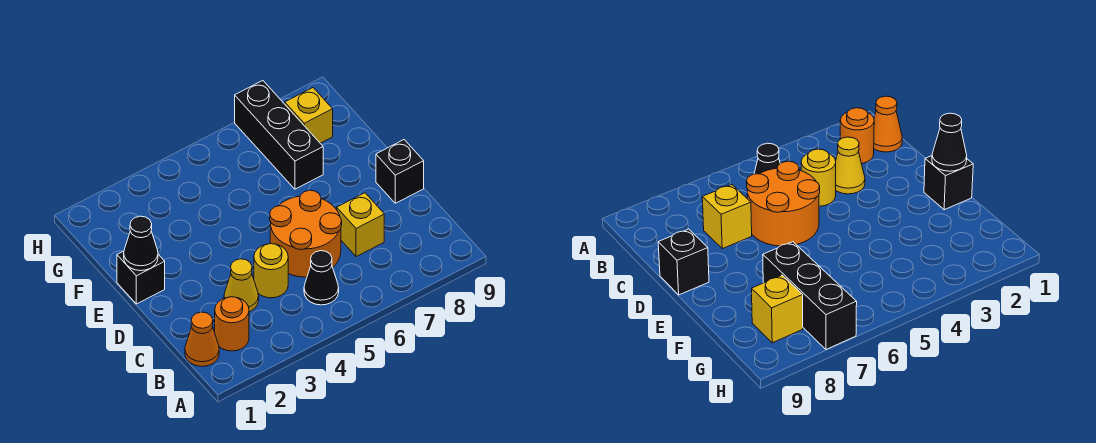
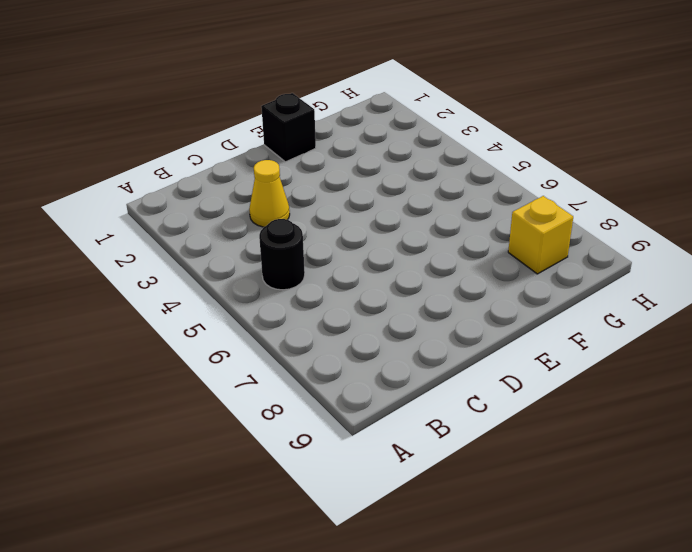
black round brick B5 level 1 -> black cone B5 level 1
none -> orange cone B1 level 1
none -> orange round brick B2 level 1
none -> yellow round brick C4 level 1

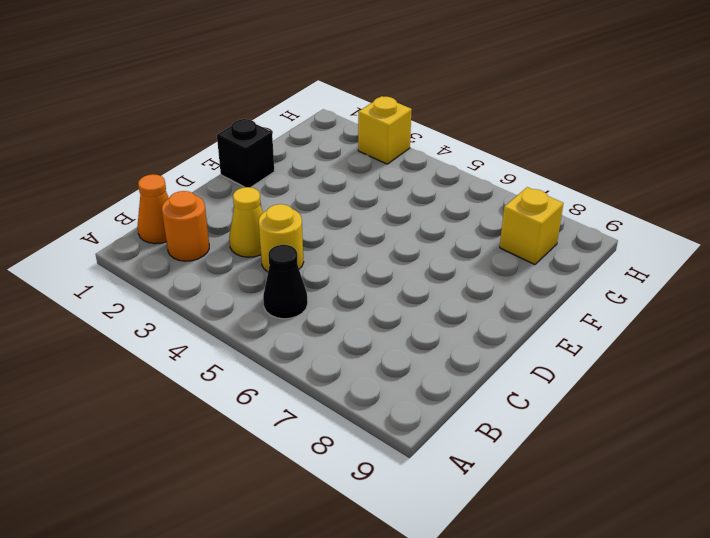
yellow brick H3 level 1 -> yellow brick C7 level 1
none -> orange round brick C5:D6 level 1
none -> black brick D9 level 1
none -> black brick F7:H7 level 1

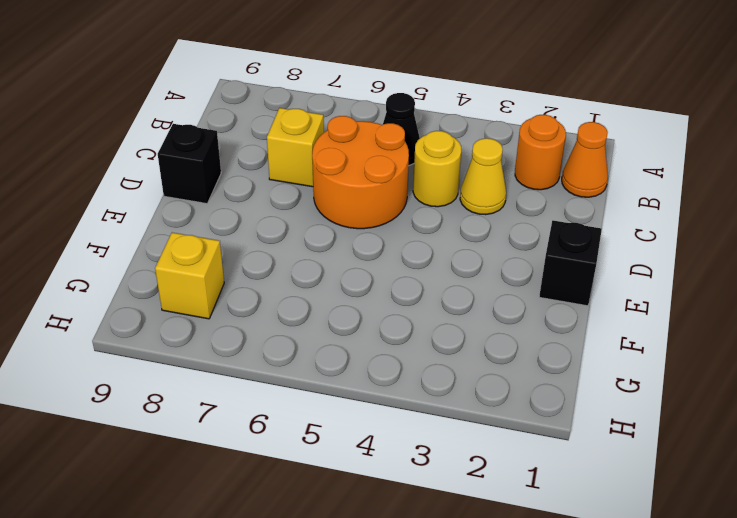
none -> black brick F7:H7 level 1
none -> black cone E1 level 2

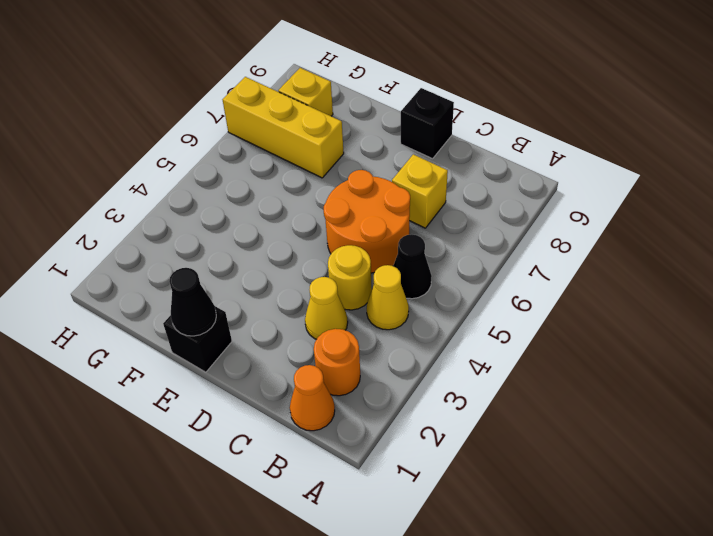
yellow cone B4 level 1 -> none
yellow brick F7:H7 level 1 -> black brick F7:H7 level 1

